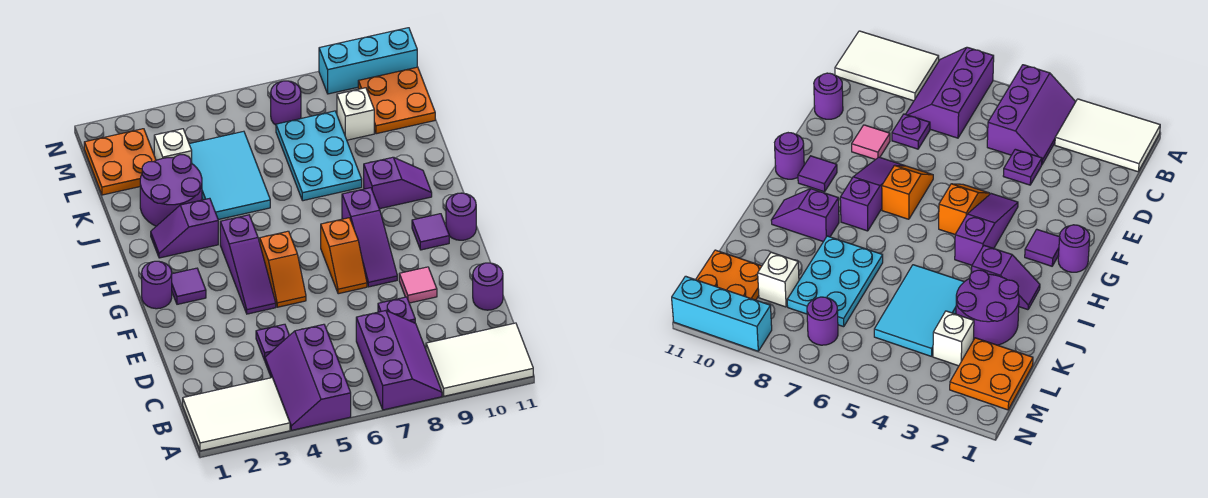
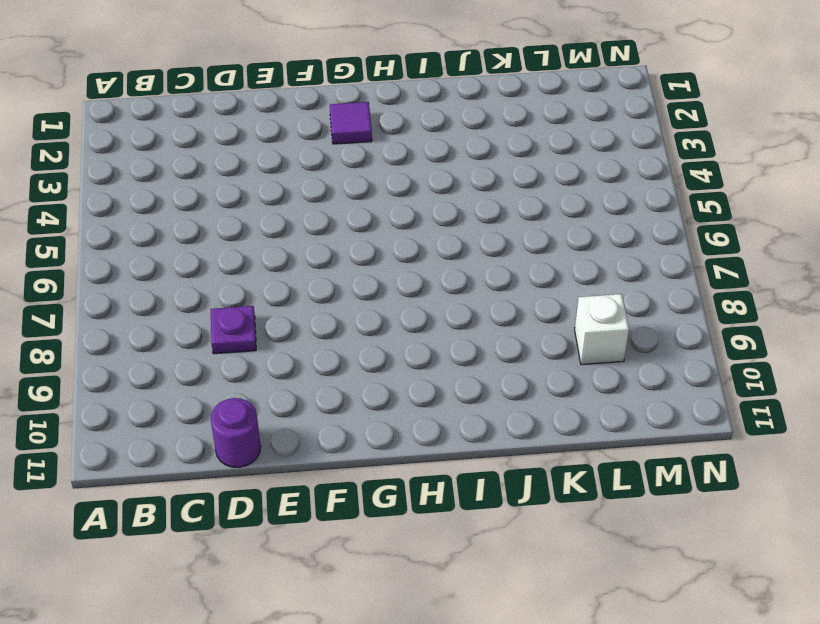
none -> white tile A1:B3 level 1
none -> purple slope A4:C5 level 1 top 5
none -> purple slope A7:C8 level 1 top 7

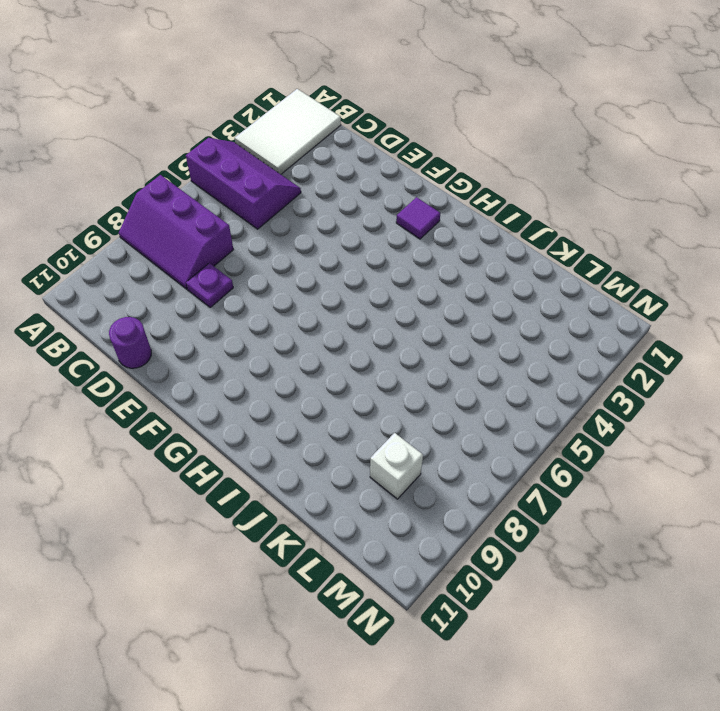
none -> white tile A9:B11 level 1
none -> purple plate D4 level 1
none -> pink tile E9 level 1

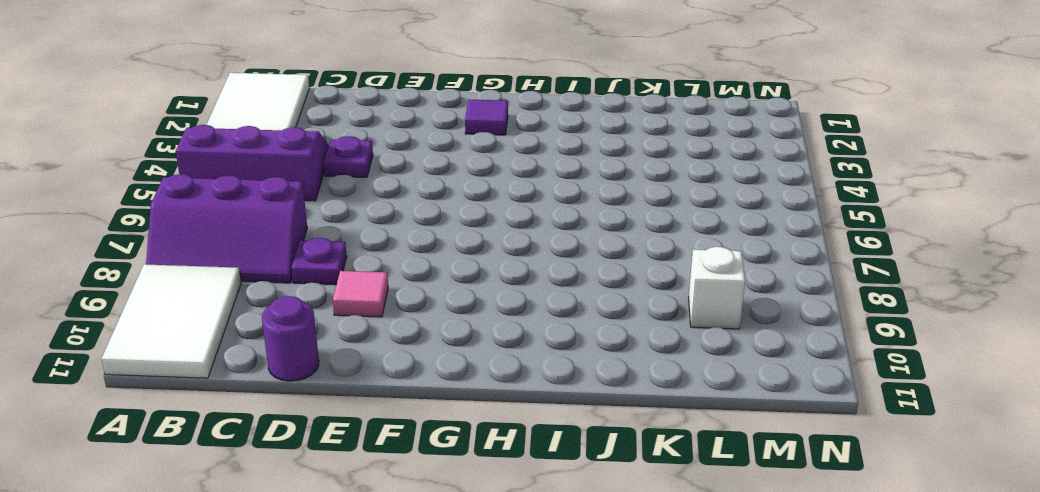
none -> purple slope F4:H4 level 1 top H
none -> orange slope F5:G5 level 1 top G
none -> orange slope F7:G7 level 1 top G

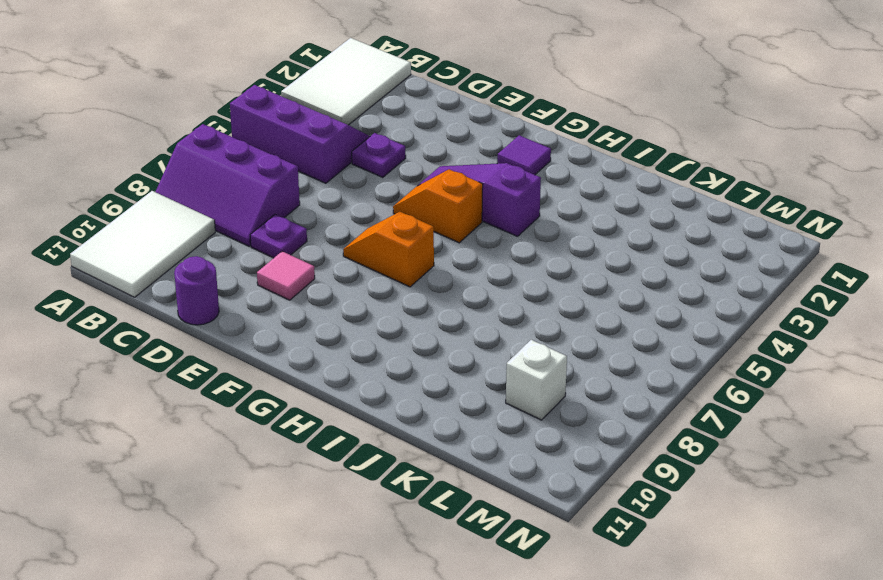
none -> purple slope F8:H8 level 1 top H
none -> purple round brick G1 level 1
none -> purple tile G10 level 1

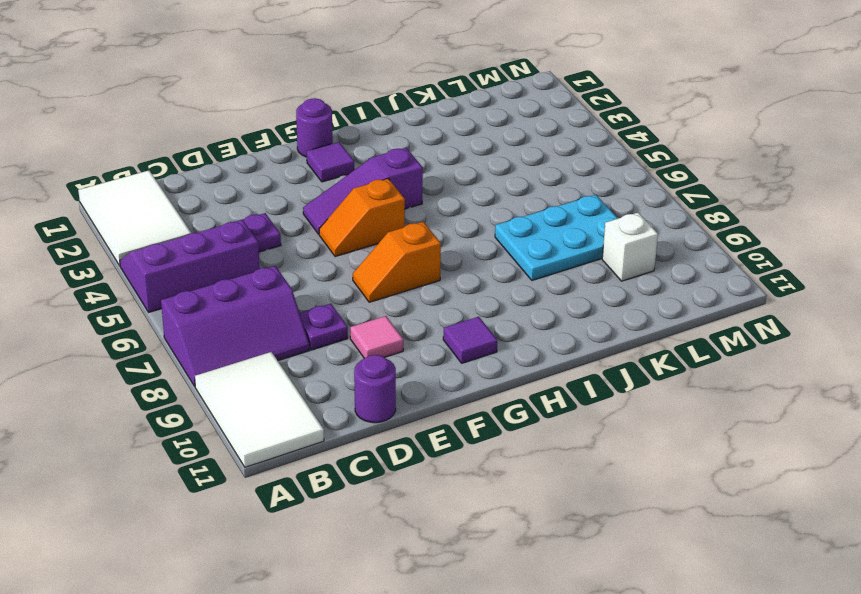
none -> purple slope F8:H8 level 1 top H
none -> purple round brick G11 level 1
none -> purple slope I2:I3 level 1 top 3

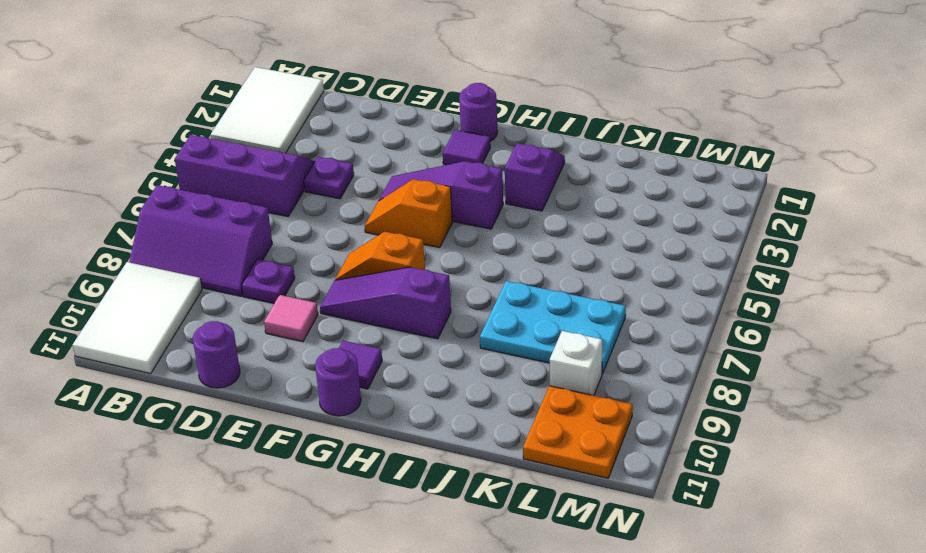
none -> purple slope I9:I10 level 1 top 9
none -> purple round brick J2:K3 level 1
none -> cyan tile J4:L5 level 1

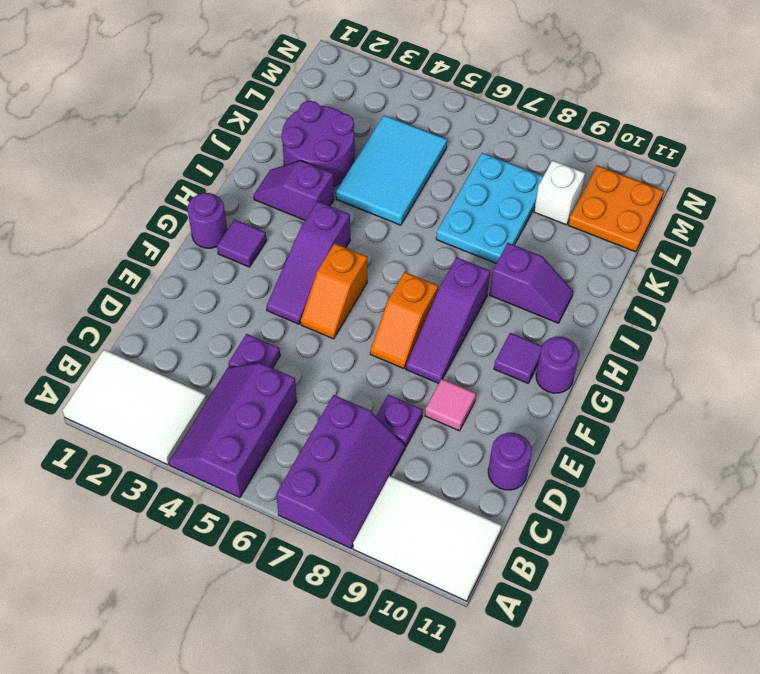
none -> orange plate L1:M2 level 1
none -> white brick L3 level 1
none -> purple round brick M7 level 1

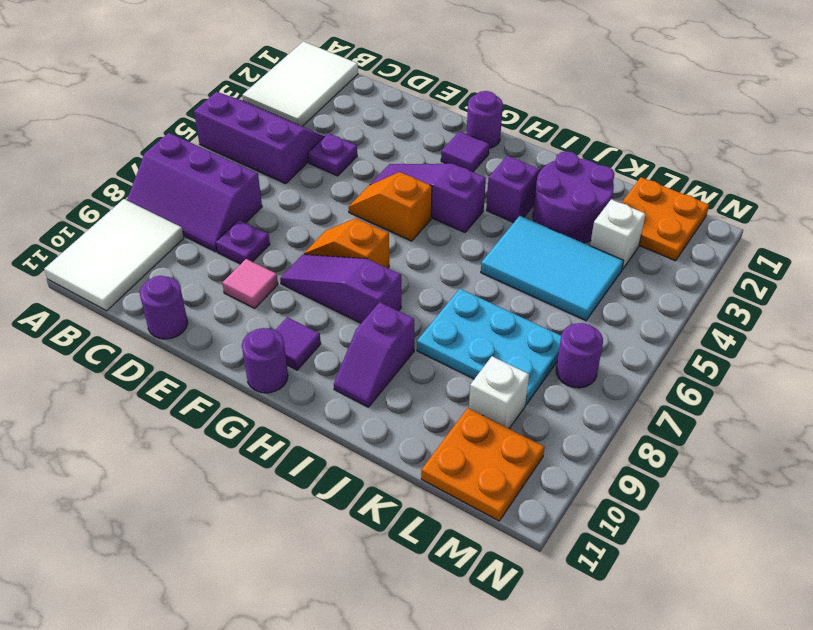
none -> cyan brick N9:N11 level 1

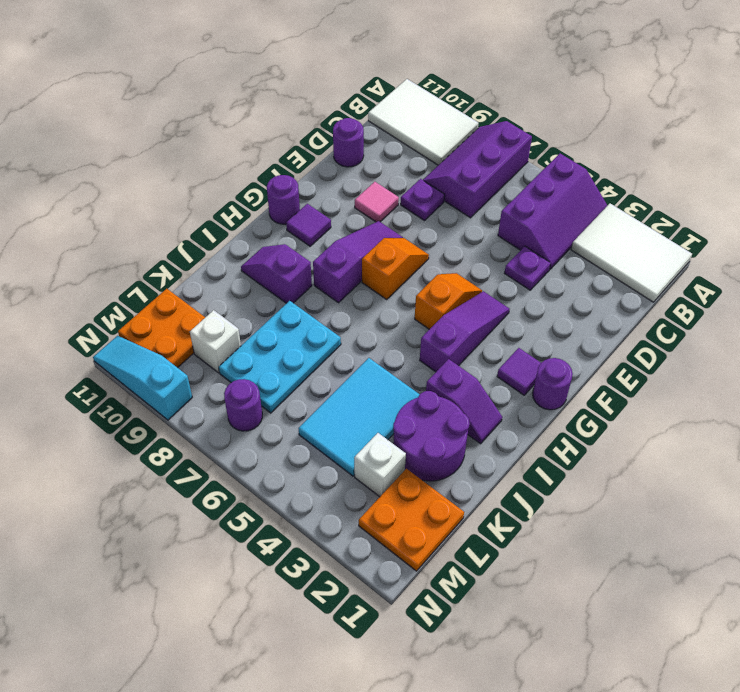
cyan slope N9:N11 level 1 top 9 -> cyan brick N9:N11 level 1

